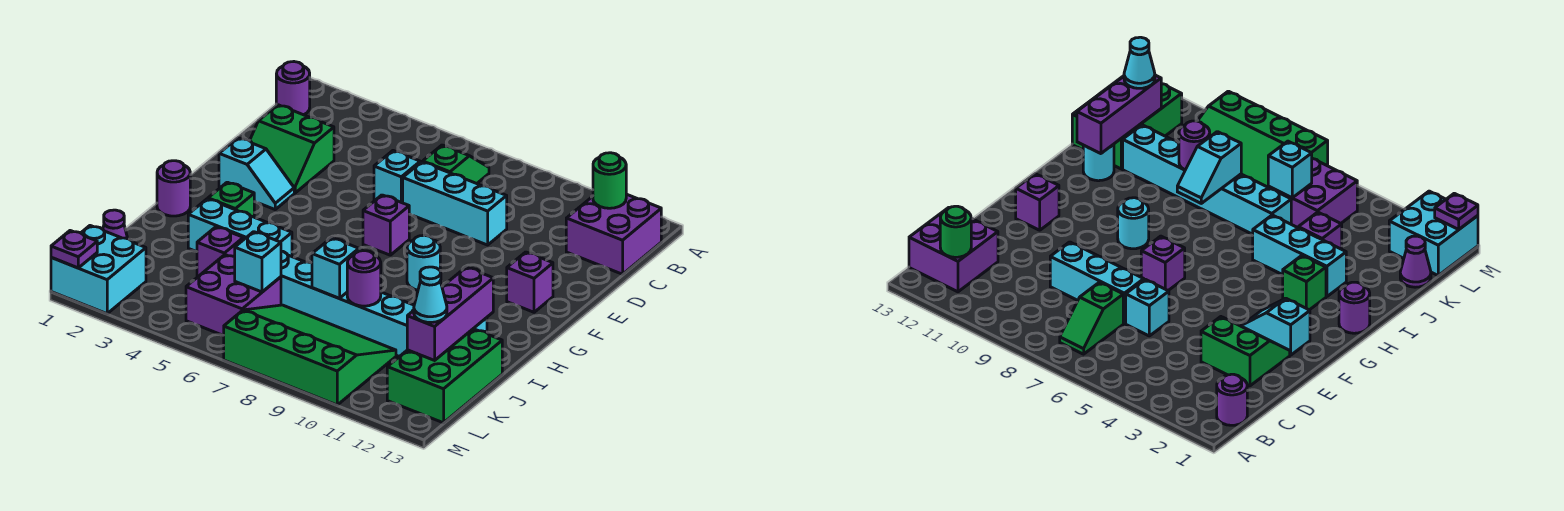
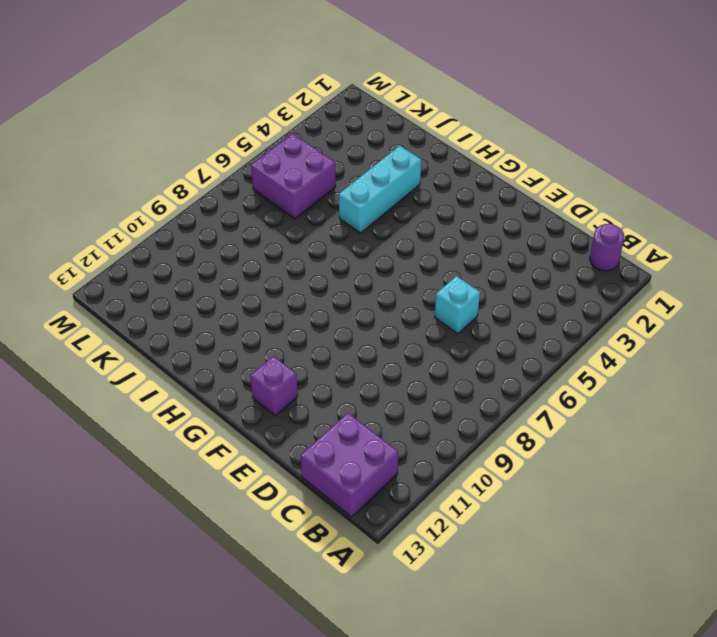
none -> green slope B7:C7 level 1 top C
none -> green slope D2:E3 level 1 top D
none -> cyan brick D7:D9 level 1

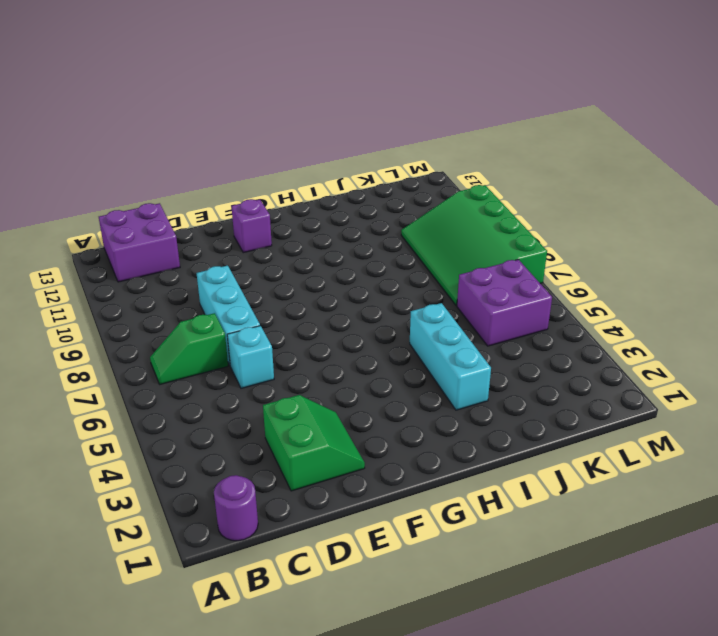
none -> cyan slope F2:F3 level 1 top 2
none -> purple brick F7 level 1
none -> cyan round brick G9 level 1

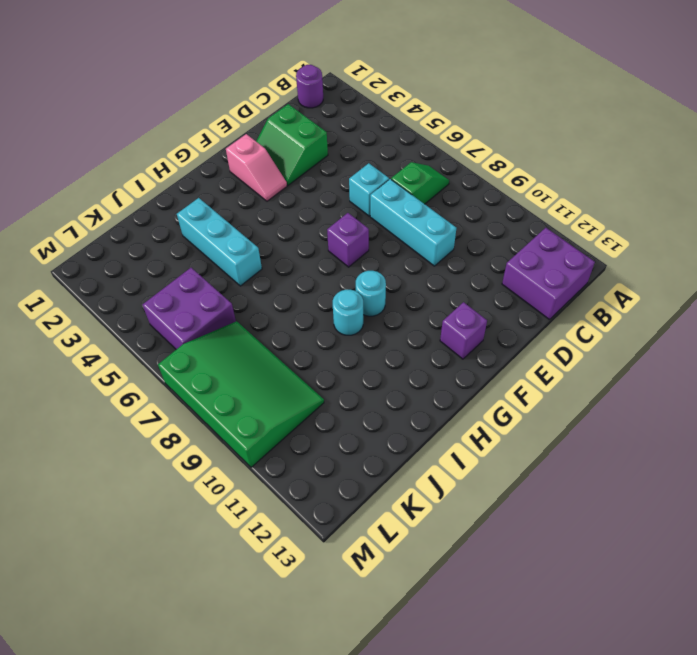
pink slope F2:F3 level 1 top 2 -> cyan slope F2:F3 level 1 top 2
cyan round brick H9 level 1 -> cyan round brick I12 level 1
none -> purple round brick H1 level 1
none -> green brick H3 level 1
none -> purple brick J4 level 1

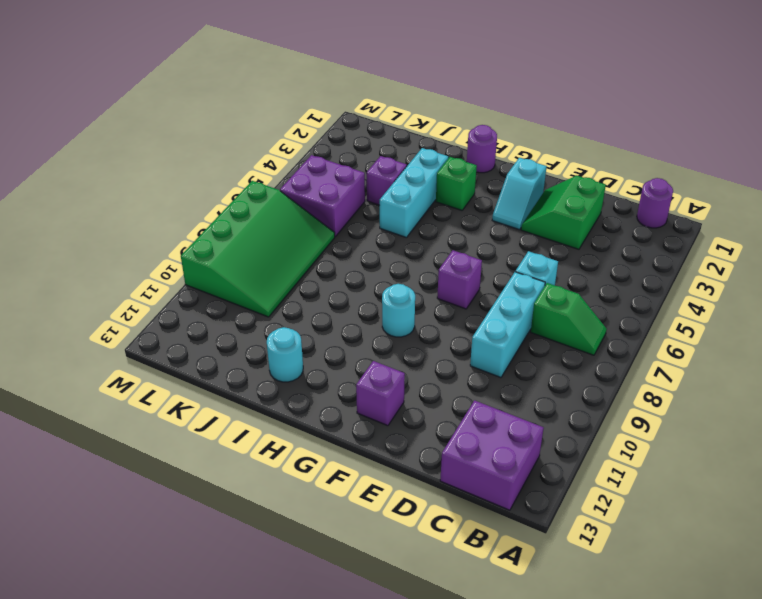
none -> cyan brick J6:J11 level 1
none -> green brick J12:L13 level 1
none -> purple cone K1 level 1

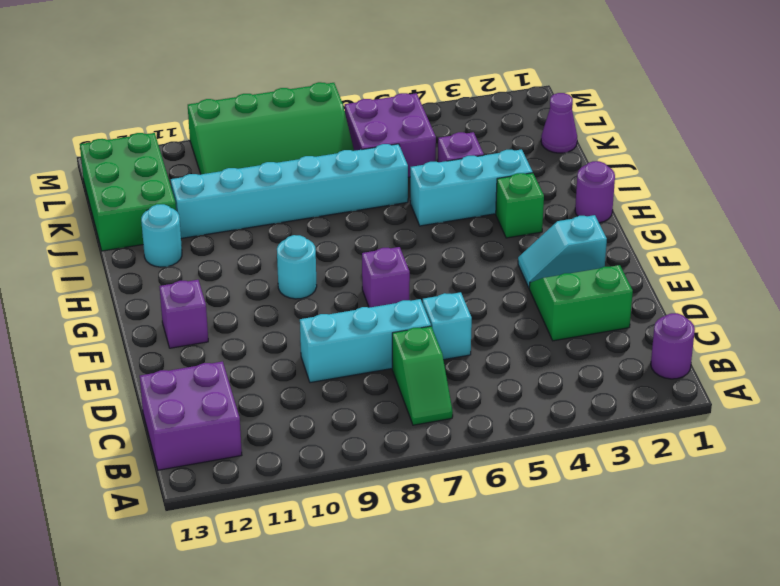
none -> cyan brick L1:M2 level 1
none -> green round brick B12 level 2
none -> cyan slope I8:J8 level 2 top J

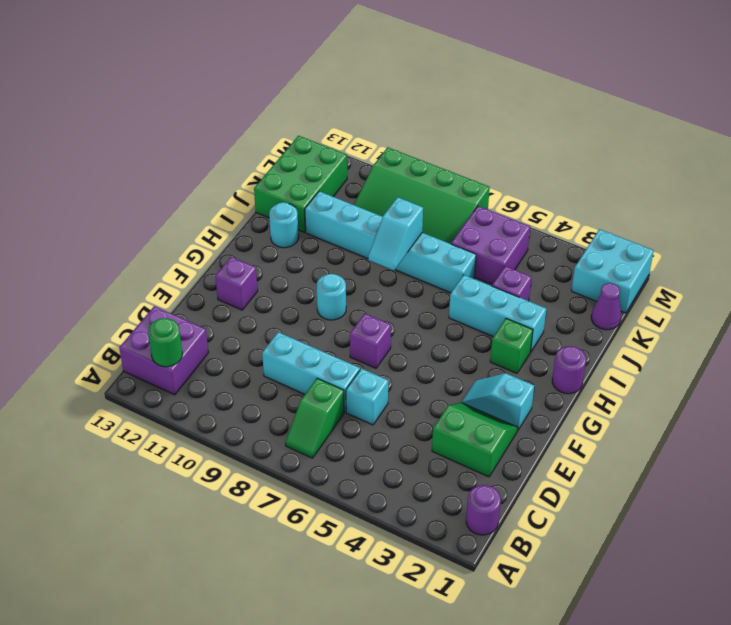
none -> purple brick I12:K12 level 2
none -> purple round brick J9 level 2
none -> cyan brick K6 level 2

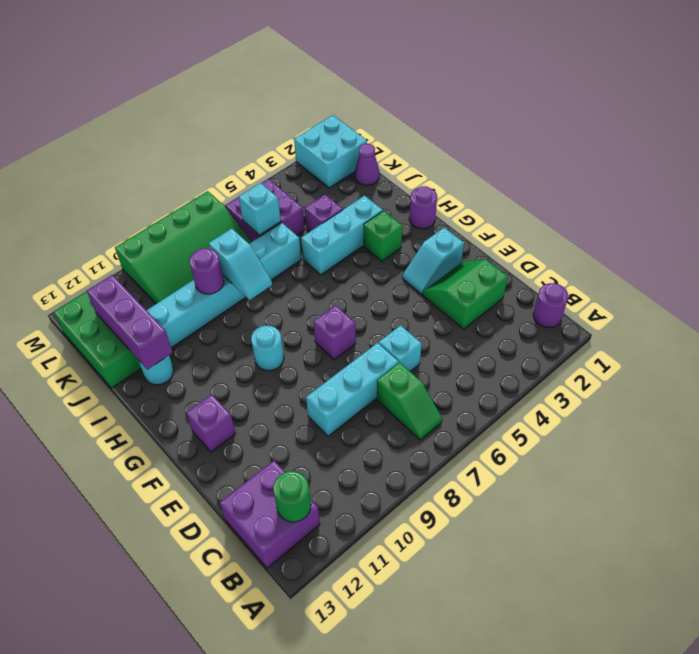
none -> purple plate M1 level 2
none -> cyan cone K12 level 3

